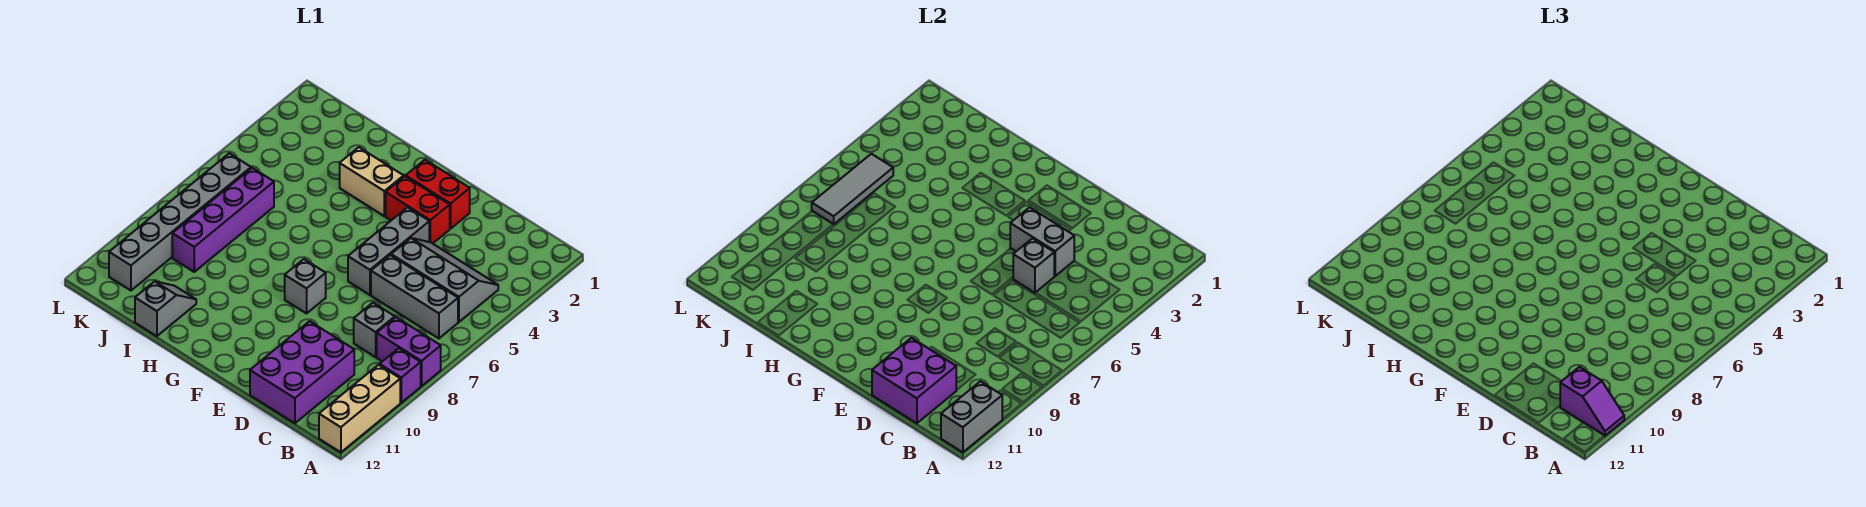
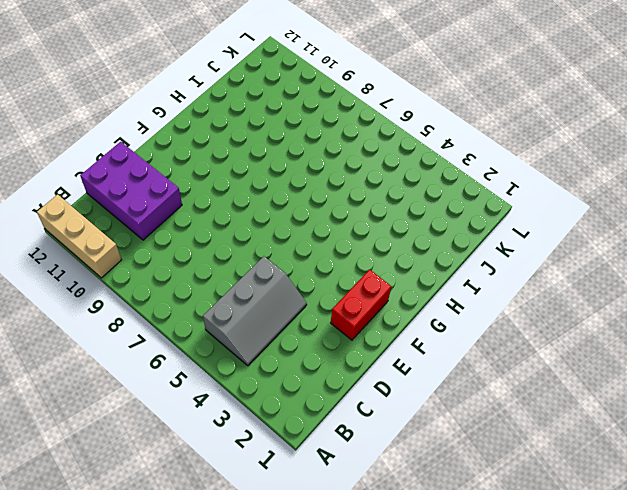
none -> purple brick A8:B8 level 1
none -> purple brick A9 level 1
none -> grey brick B6:D6 level 1

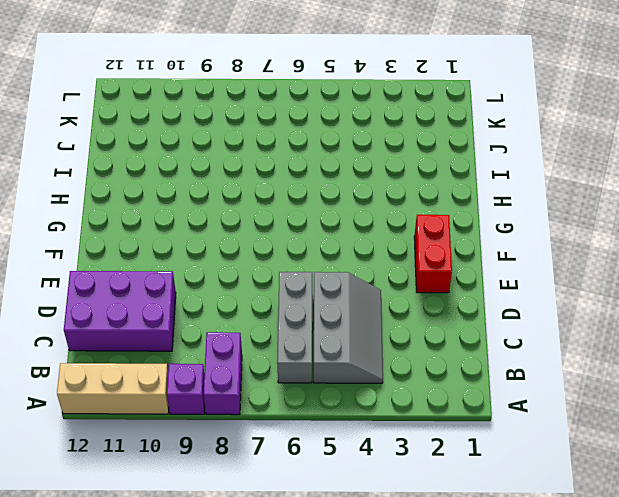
none -> grey brick C8 level 1
none -> red brick E3:F3 level 1
none -> grey brick E4:E6 level 1

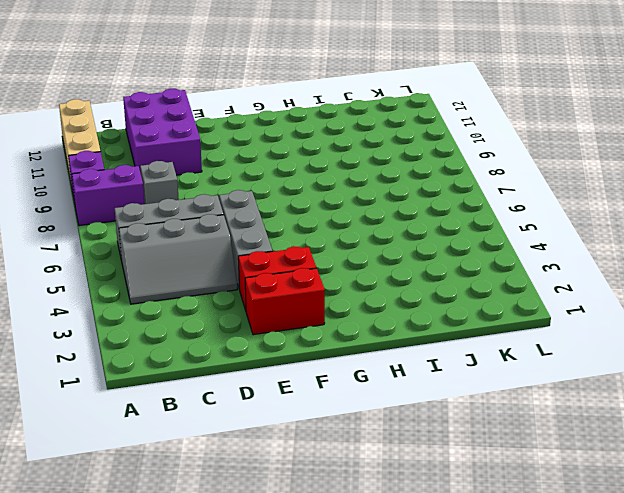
none -> grey brick F8 level 1
none -> tan brick G3:H3 level 1
none -> grey slope I11:I12 level 1 top 12

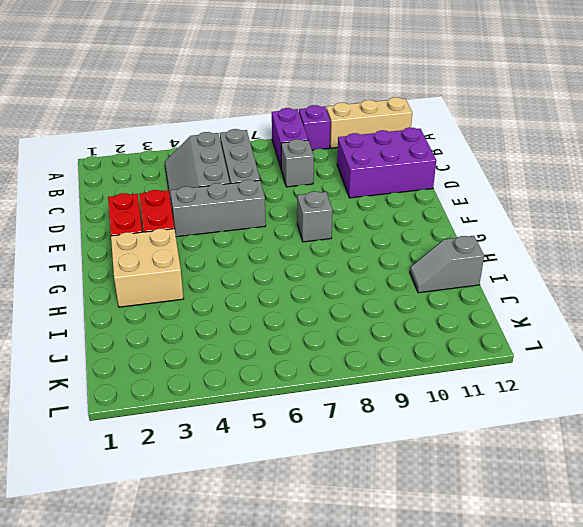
tan brick G2:H3 level 1 -> tan brick G3:H3 level 1
none -> purple brick J6:J9 level 1
none -> grey brick K6:K11 level 1
none -> grey brick A11:A12 level 2

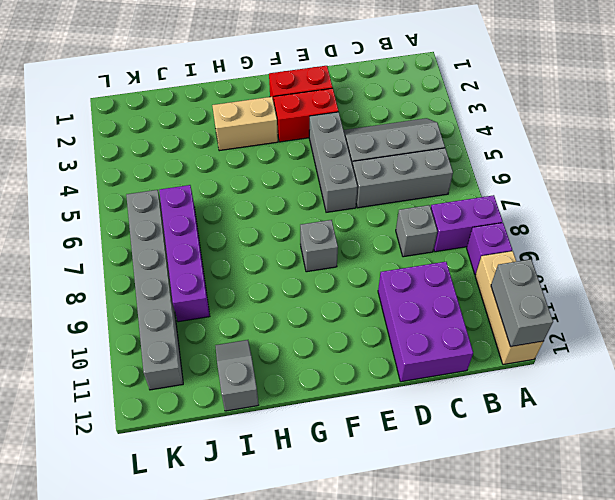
none -> purple brick C11:D12 level 2
none -> grey brick D4:E4 level 2
none -> grey brick D5 level 2

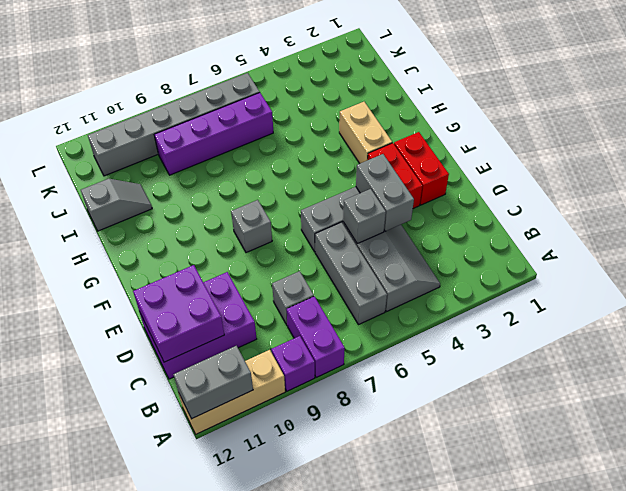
none -> grey tile K5:K7 level 2
none -> purple slope A11:B11 level 3 top B

